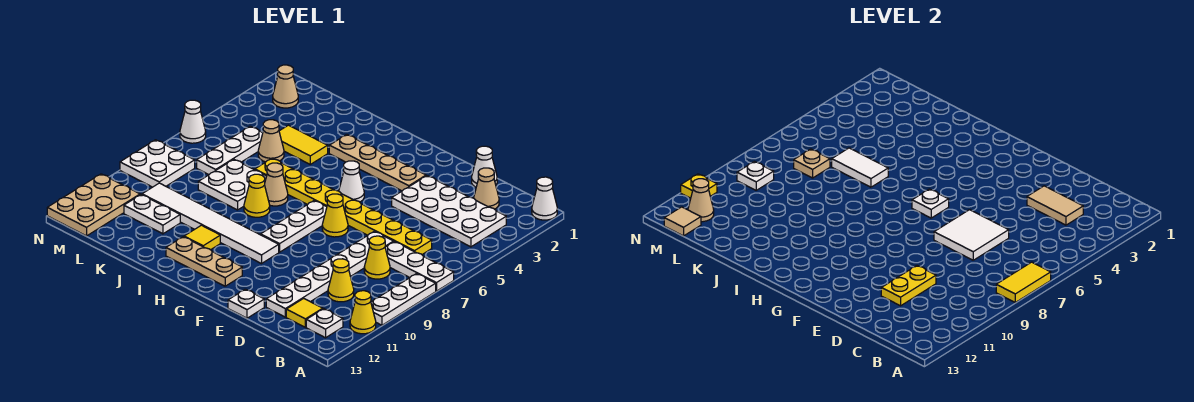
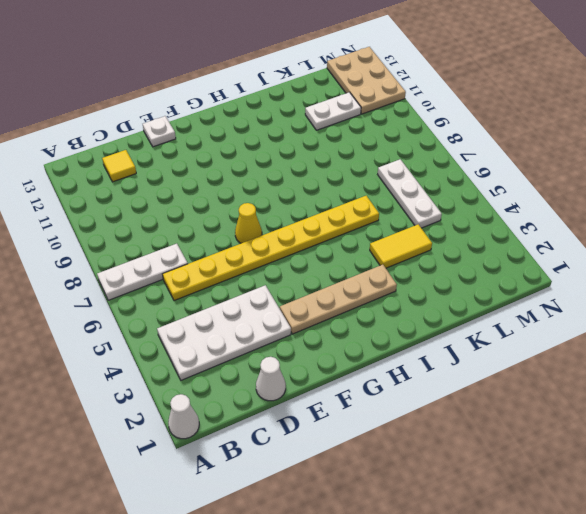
none -> white plate A8:A10 level 1
none -> yellow cone A11 level 1
none -> white plate B12 level 1
none -> tan cone C2 level 1

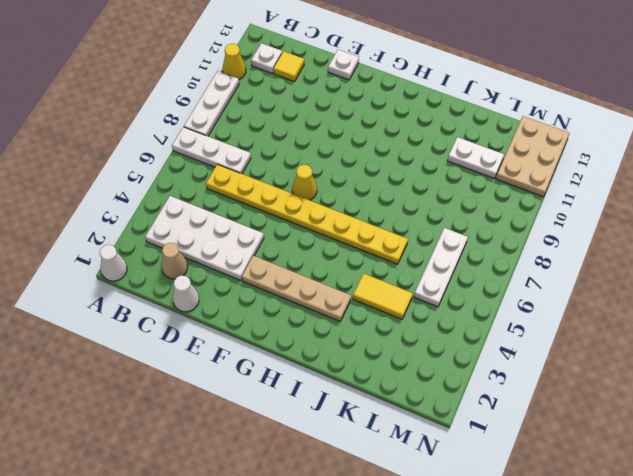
none -> yellow cone C8 level 1
none -> yellow cone C10 level 1
none -> white plate D7:D12 level 1
none -> white cone G5 level 1

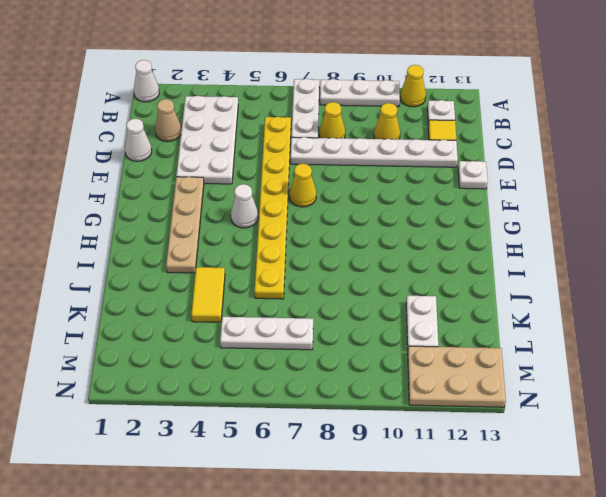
none -> white plate G7:G9 level 1
none -> white tile G10:L10 level 1
none -> tan plate G12:I12 level 1
none -> tan cone I7 level 1

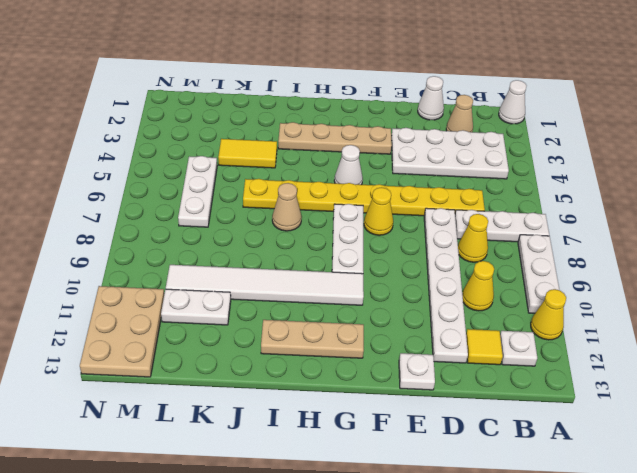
none -> yellow cone I8 level 1
none -> yellow tile I11 level 1
none -> white plate J7:K8 level 1
none -> tan cone K5 level 1

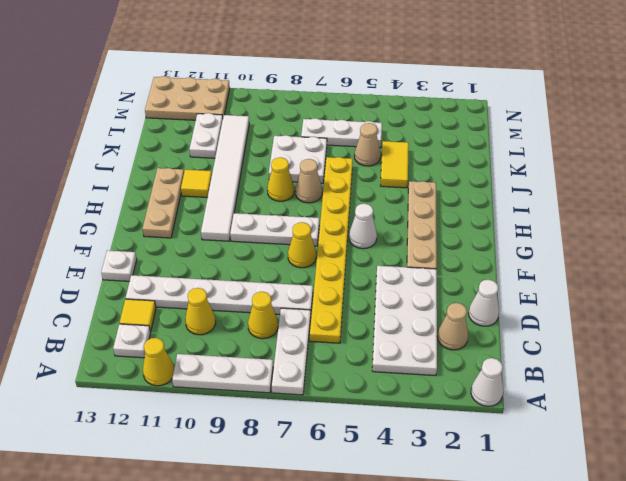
none -> tan cone M2 level 1
none -> white plate M8:N9 level 1
none -> white cone N6 level 1
none -> yellow tile A7:A8 level 2

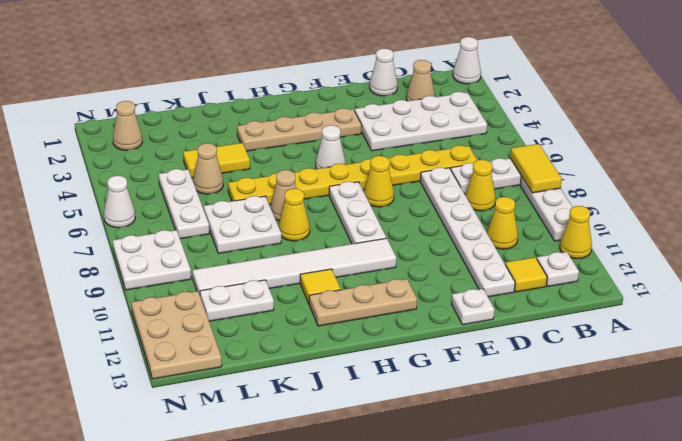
none -> tan tile C3:D3 level 2
none -> white tile D6:E7 level 2
none -> yellow plate D10:D11 level 2
none -> white plate G6 level 2

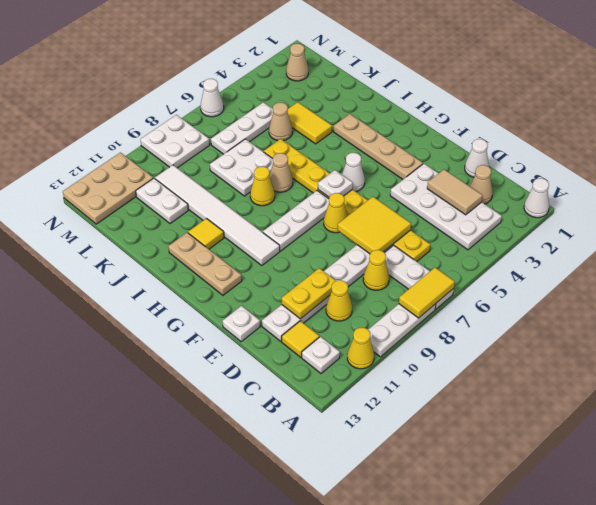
yellow tile D6:E7 level 2 -> white tile D6:E7 level 2
none -> white tile J6:K6 level 2
none -> tan plate L7 level 2
none -> white plate M9 level 2
none -> tan cone M12 level 2

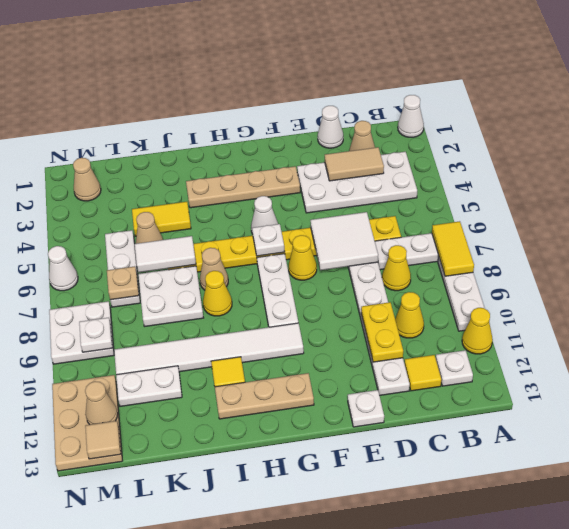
none -> yellow plate N11 level 2

